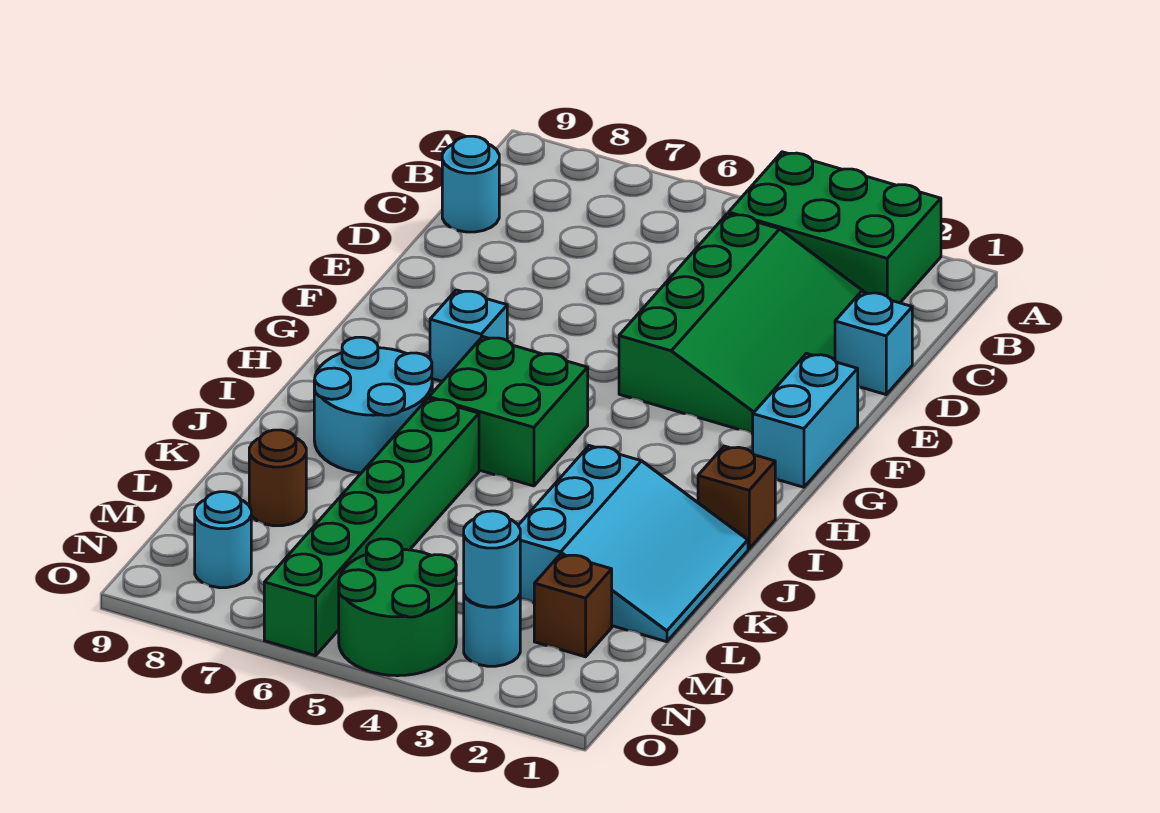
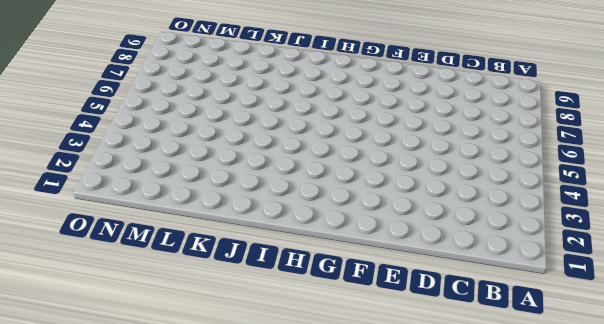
none -> green brick A2:B4 level 1
none -> green slope C2:F4 level 1 top 4
none -> cyan round brick C9 level 1

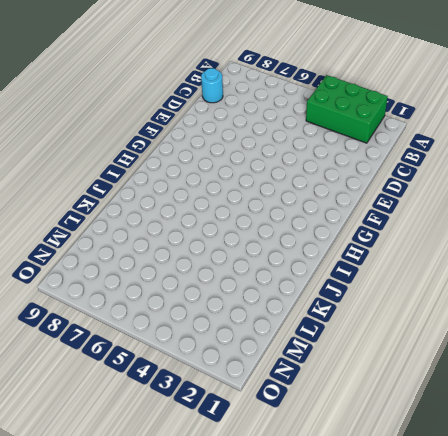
none -> green slope C2:F4 level 1 top 4
none -> cyan brick D1 level 1
none -> cyan brick F1:G1 level 1

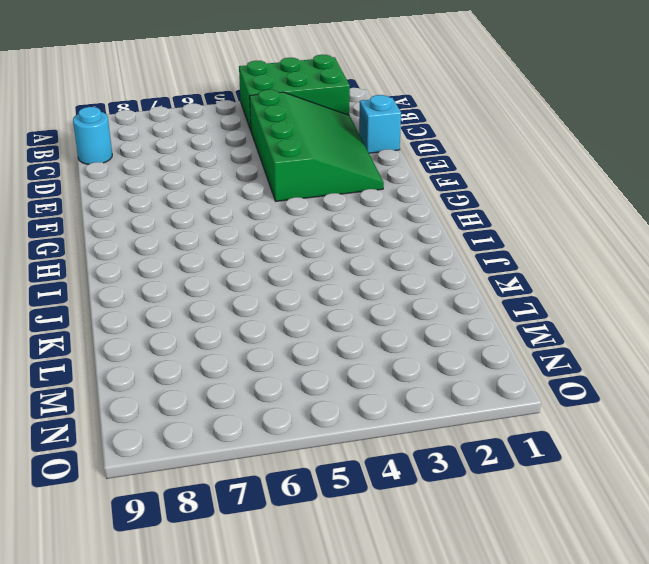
none -> cyan brick F1:G1 level 1
none -> cyan brick G7 level 1
none -> green brick H5:I6 level 1

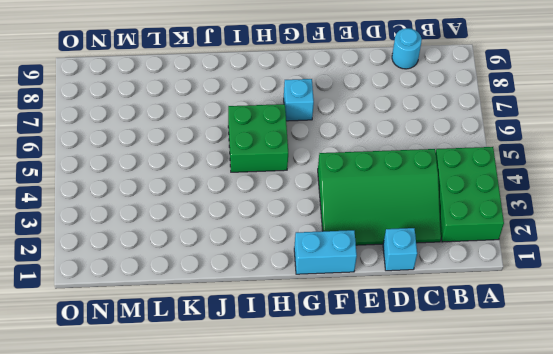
none -> brown brick I1 level 1
none -> cyan round brick I7:J8 level 1
none -> cyan slope J1:L3 level 1 top 3

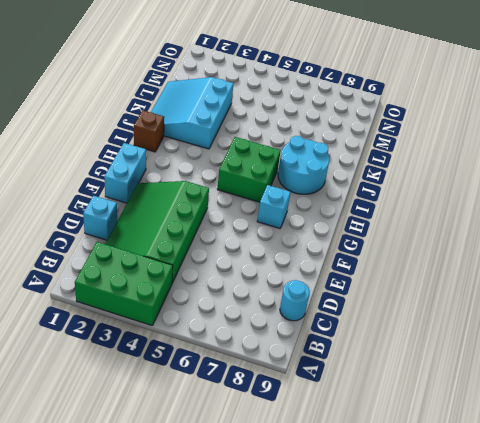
none -> green brick J6:O6 level 1
none -> brown round brick L8 level 1
none -> brown brick M2 level 1

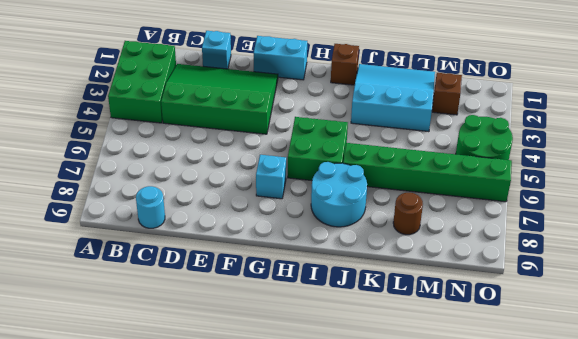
none -> cyan round brick N3 level 1
none -> cyan round brick N8 level 1
none -> cyan round brick N3 level 2

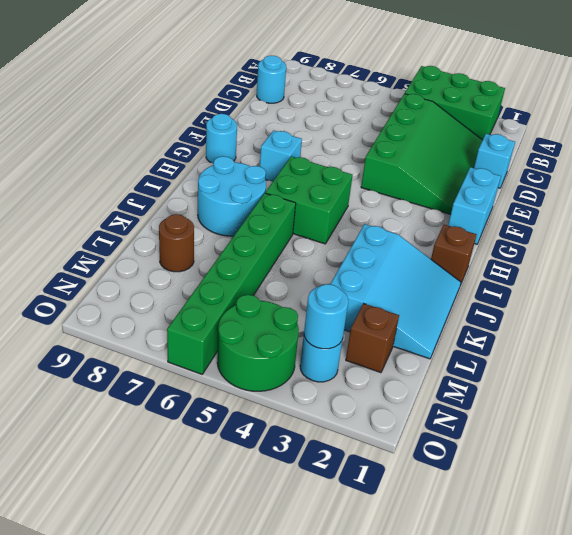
cyan round brick G9 level 1 -> cyan round brick N8 level 1

